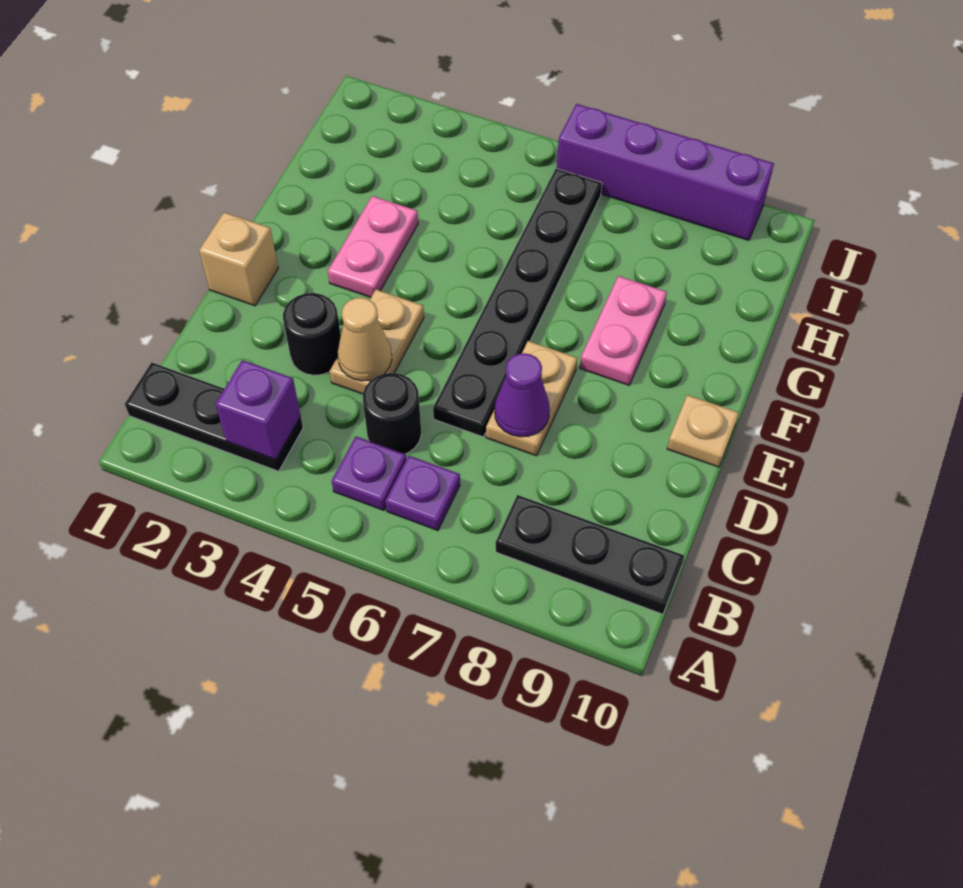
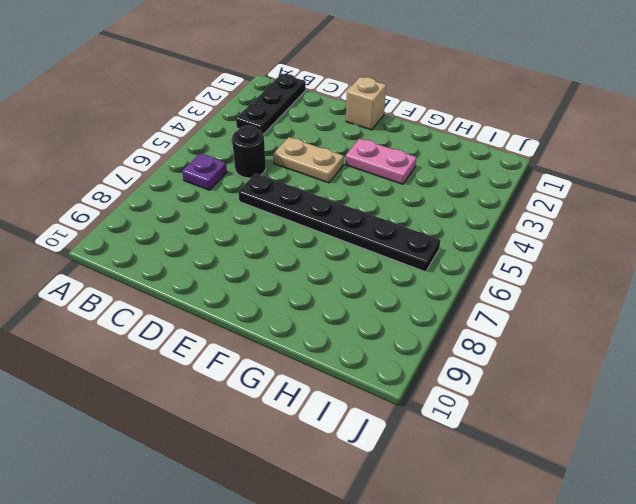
none -> purple plate B5 level 1
none -> black plate B8:B10 level 1
none -> black round brick D3 level 1

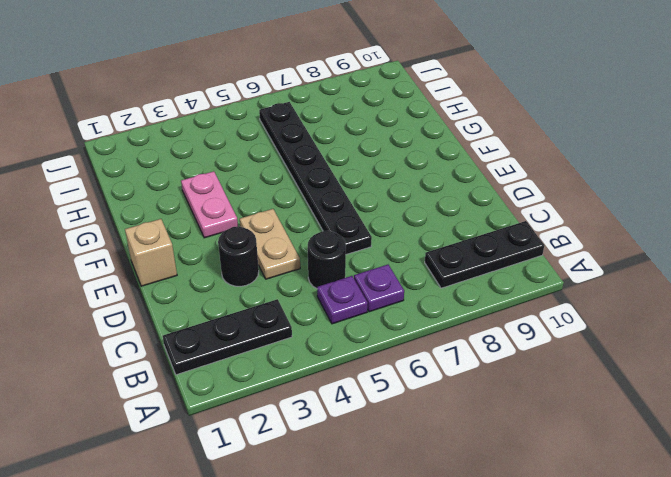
none -> tan plate D7:E7 level 1
none -> tan plate E10 level 1
none -> pink plate F8:G8 level 1

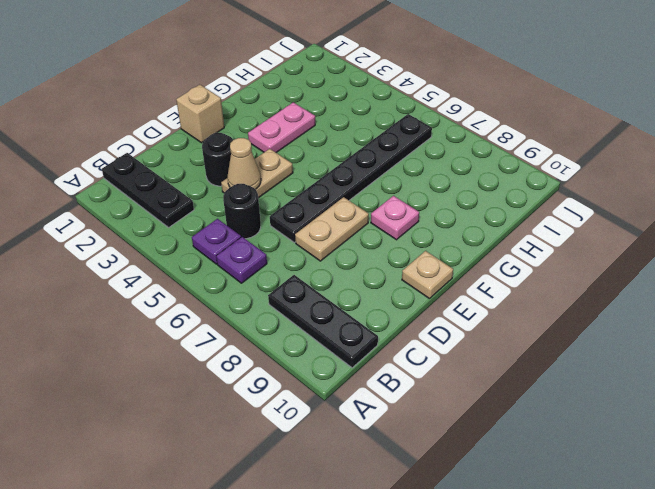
pink plate F8 level 1 -> pink plate F8:G8 level 1
none -> purple brick J6:J9 level 1
none -> purple brick B3 level 2
none -> purple cone D7 level 2

